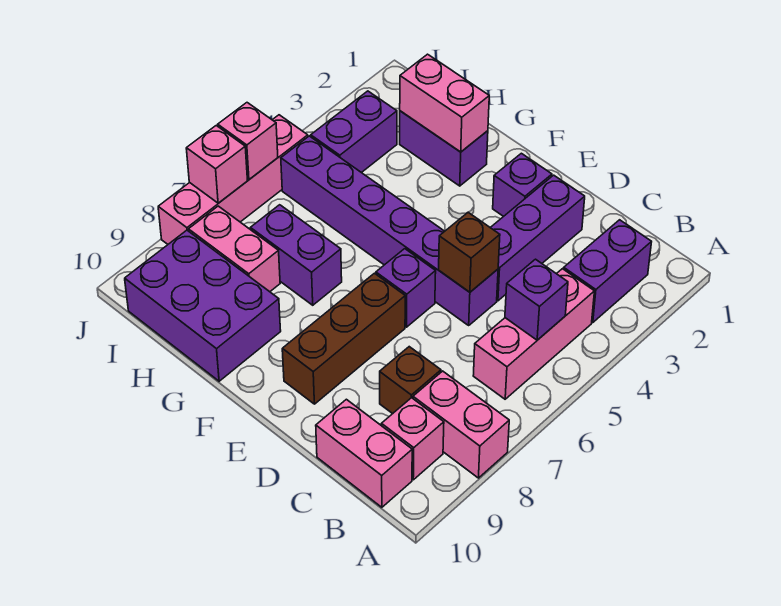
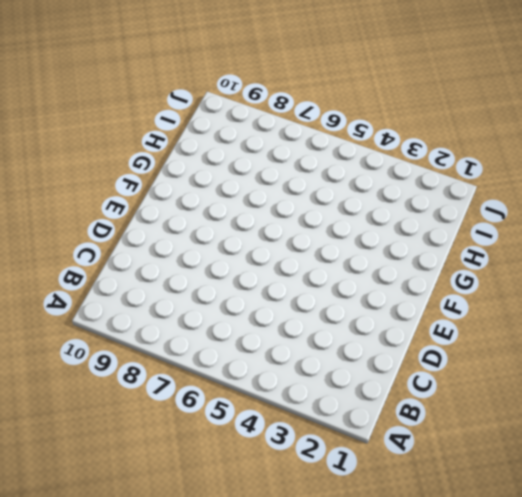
none -> pink brick A8:B8 level 1
none -> purple brick B2:B3 level 1
none -> pink brick B4:B6 level 1

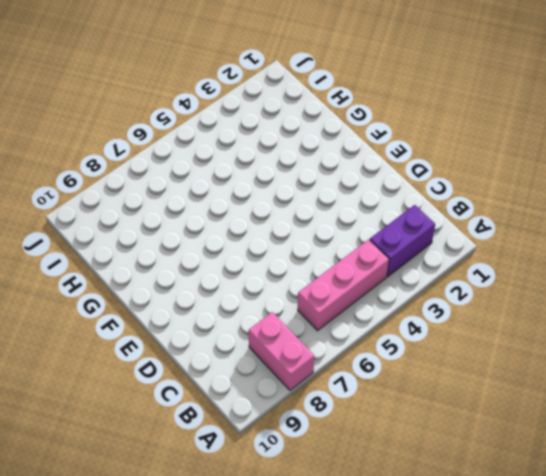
none -> pink brick B9 level 1
none -> pink brick B10:C10 level 1
none -> brown brick C8 level 1

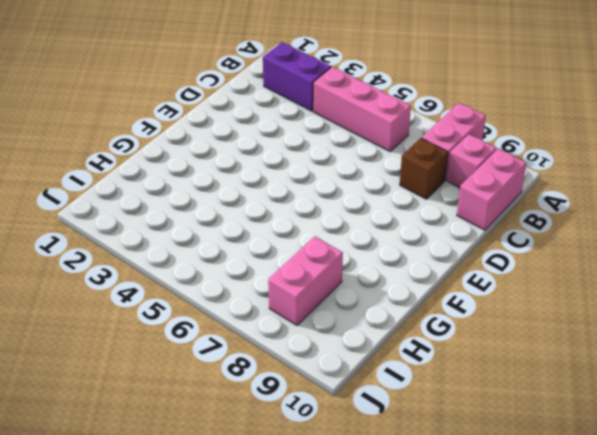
none -> purple brick D2:D4 level 1
none -> purple brick D5:I5 level 1
none -> purple brick E2 level 1

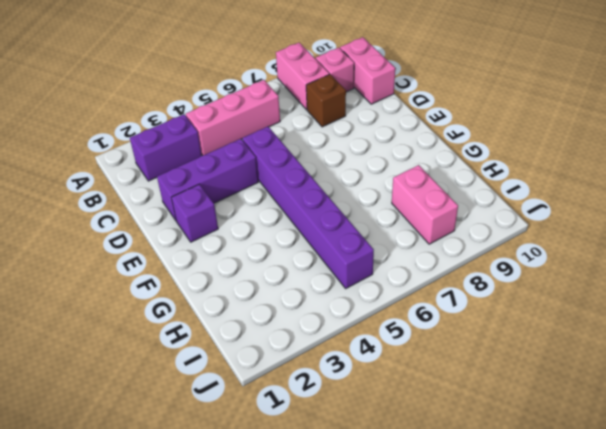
none -> purple brick E6 level 1
none -> brown brick E7:E9 level 1
none -> purple brick G2:H2 level 1

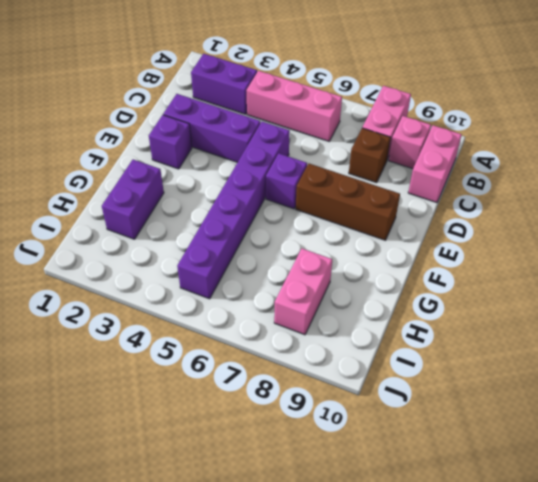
none -> purple brick G7:H7 level 1
none -> purple brick G9:I10 level 1
none -> purple brick I3:I4 level 1

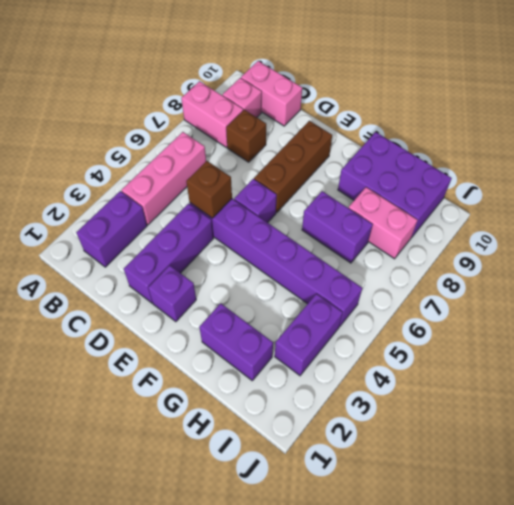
none -> pink brick J5:J8 level 1
none -> purple brick B5 level 2
none -> pink brick G2:H2 level 2

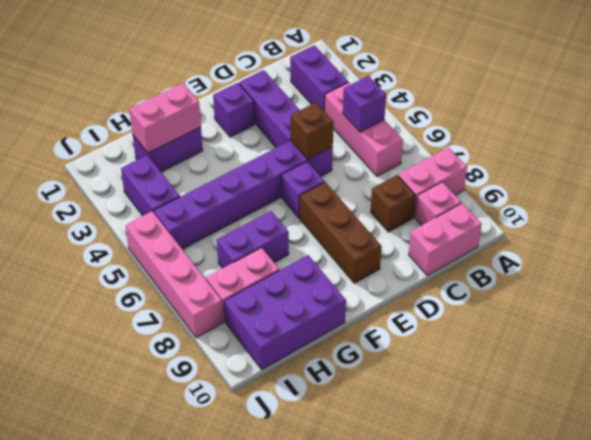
none -> pink brick J6 level 2
none -> pink brick J7 level 2

